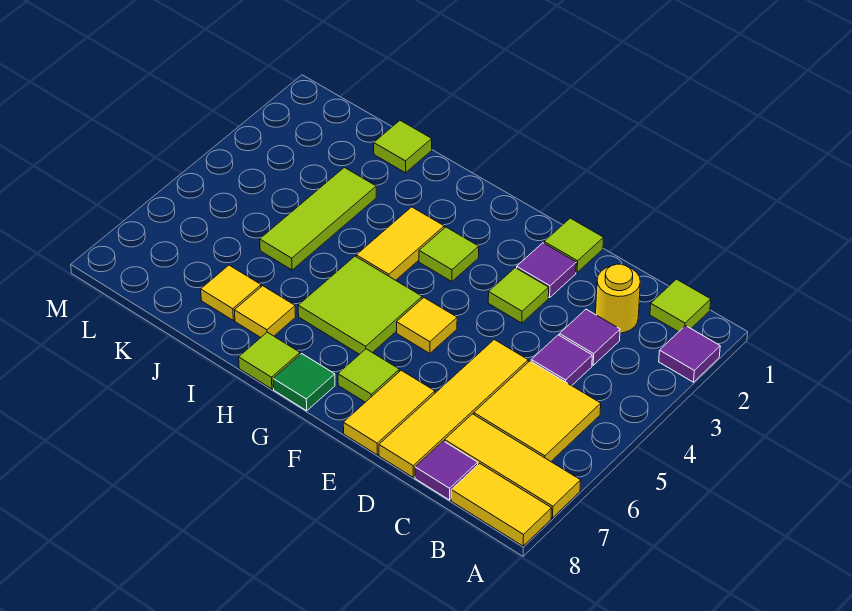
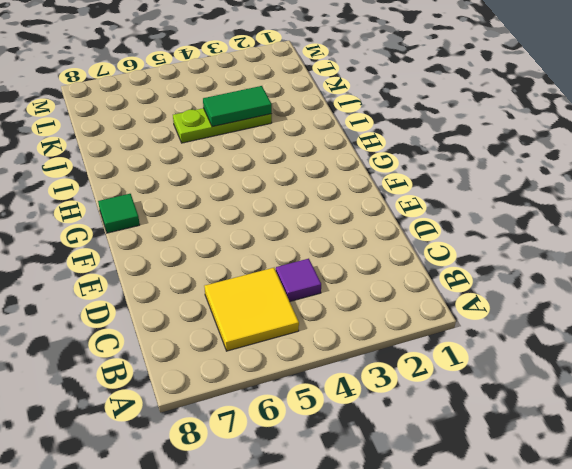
lime plate J3:J5 level 1 -> lime tile J3:J5 level 1
green tile J3:J4 level 2 -> none
none -> purple tile A2 level 1
none -> yellow tile A7:C7 level 1
none -> yellow tile A8:B8 level 1

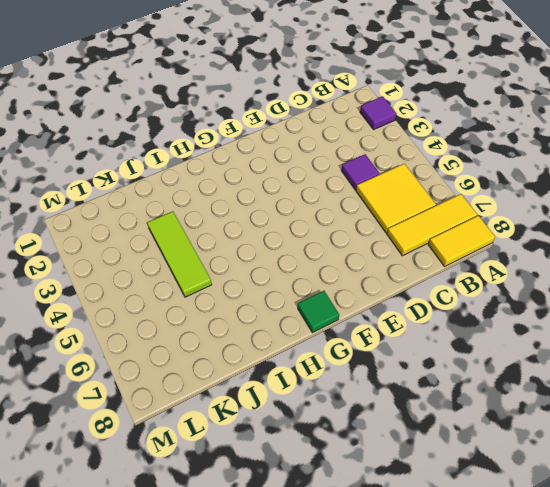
none -> lime tile B1 level 1
none -> yellow round brick C2 level 1
none -> purple tile C3 level 1

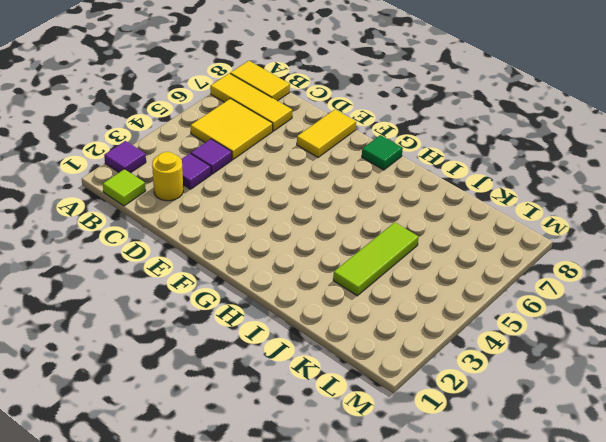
none -> purple tile C8 level 1
none -> yellow tile D5:D8 level 1
none -> lime tile E1 level 1

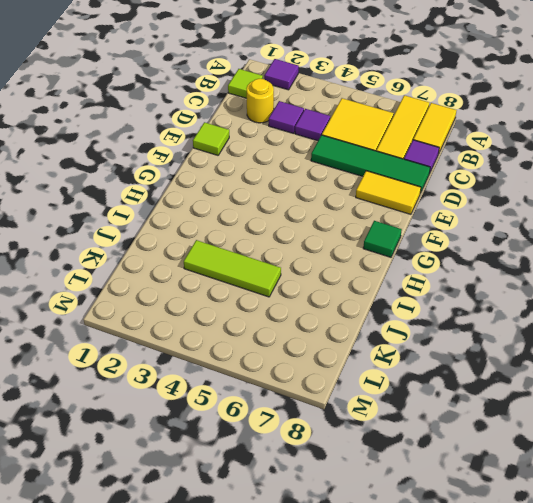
green tile D5:D8 level 1 -> yellow tile D5:D8 level 1
none -> purple tile E2 level 1
none -> lime tile E3 level 1
none -> yellow tile F5 level 1

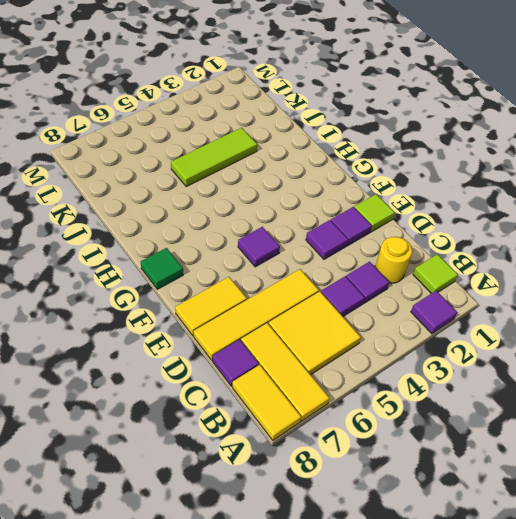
purple tile E3 level 1 -> lime tile E3 level 1
purple tile F5 level 1 -> yellow tile F5 level 1
none -> lime tile F7 level 1
none -> lime tile G3 level 1
none -> lime tile G5:H6 level 1

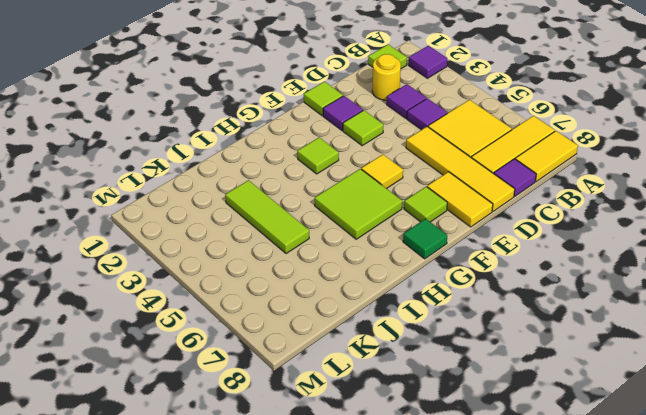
none -> yellow tile H3:H4 level 1
none -> lime tile H8 level 1
none -> yellow tile I7 level 1

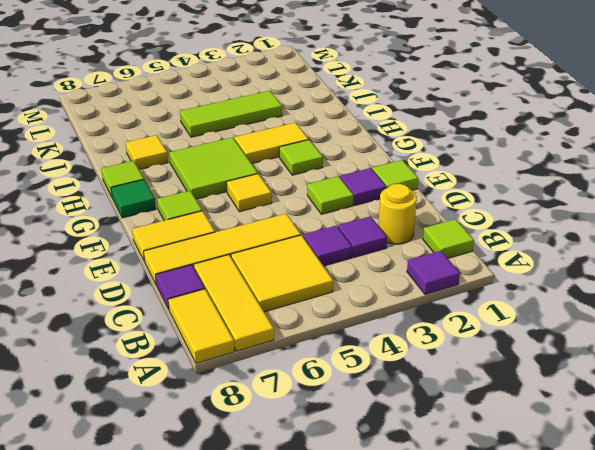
none -> lime tile J1 level 1
none -> yellow tile J7 level 1

